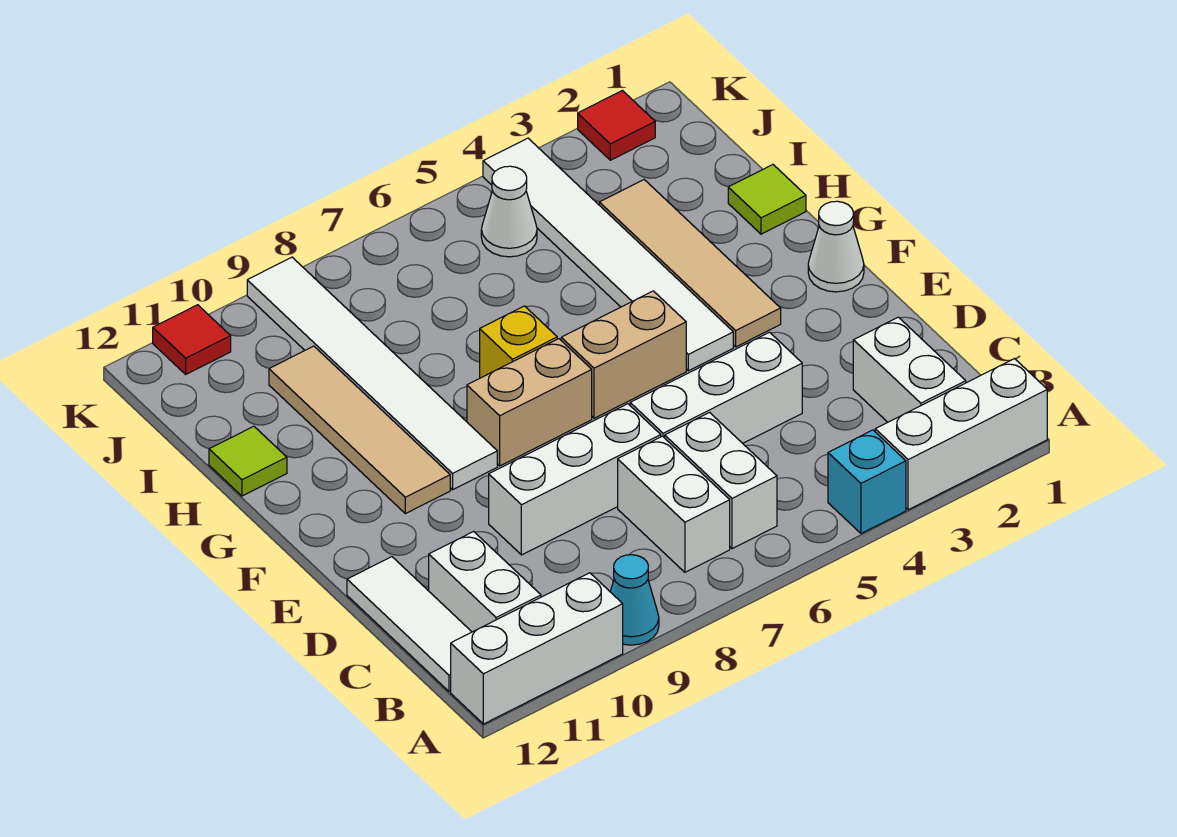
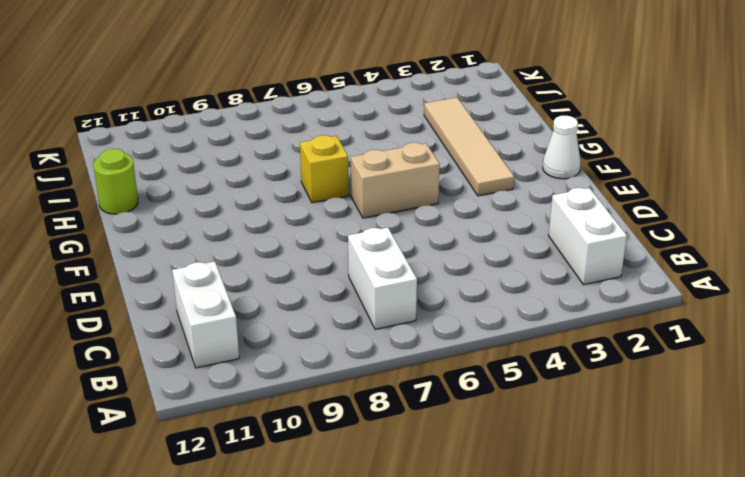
lime round brick H12 level 1 -> lime tile H12 level 1
none -> white brick A1:A3 level 1
none -> cyan brick A4 level 1
none -> cyan cone A9 level 1

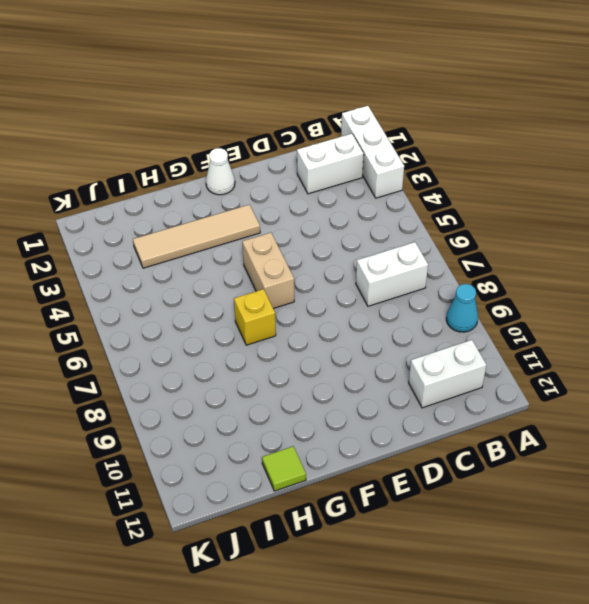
none -> cyan brick A4 level 1
none -> white brick A10:A12 level 1
none -> white brick B6:C6 level 1

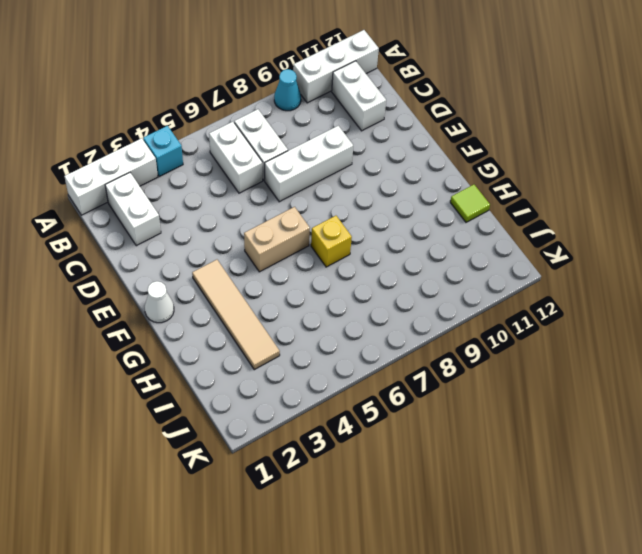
none -> white tile B12:D12 level 1
none -> white brick D4:D6 level 1
none -> white tile F4:K4 level 1

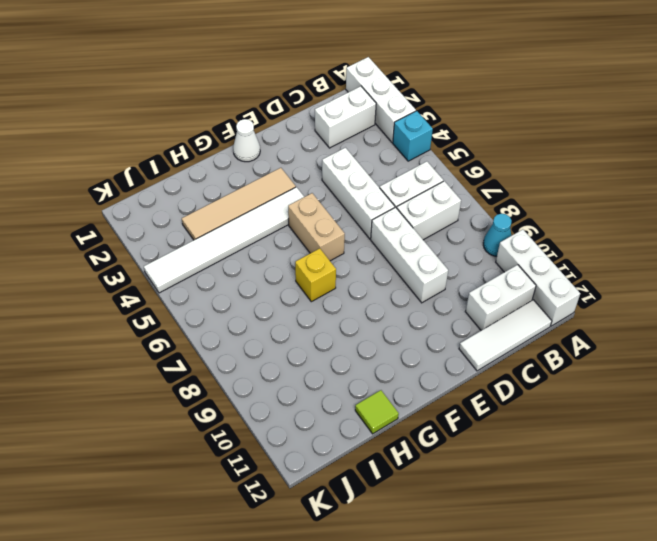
none -> tan brick F7:F8 level 1
none -> white tile F9:K9 level 1
none -> tan tile F10:I10 level 1

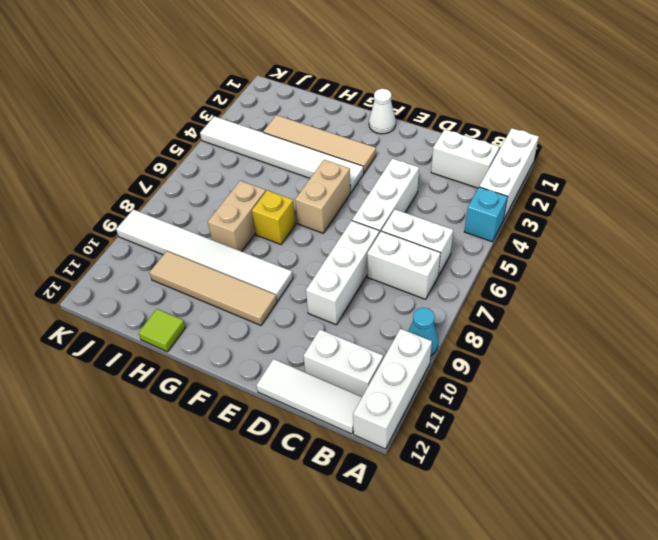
tan brick H7:H8 level 1 -> tan brick F7:F8 level 1
none -> lime tile H1 level 1
none -> white cone J5 level 1
none -> red tile K2 level 1

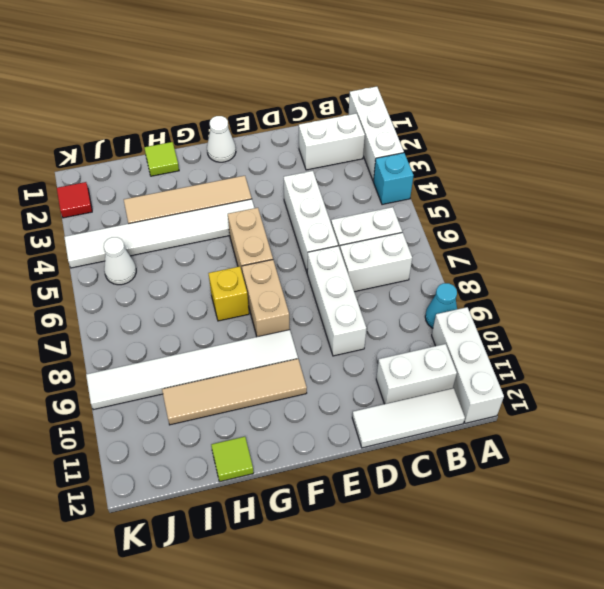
none -> red tile K11 level 1

